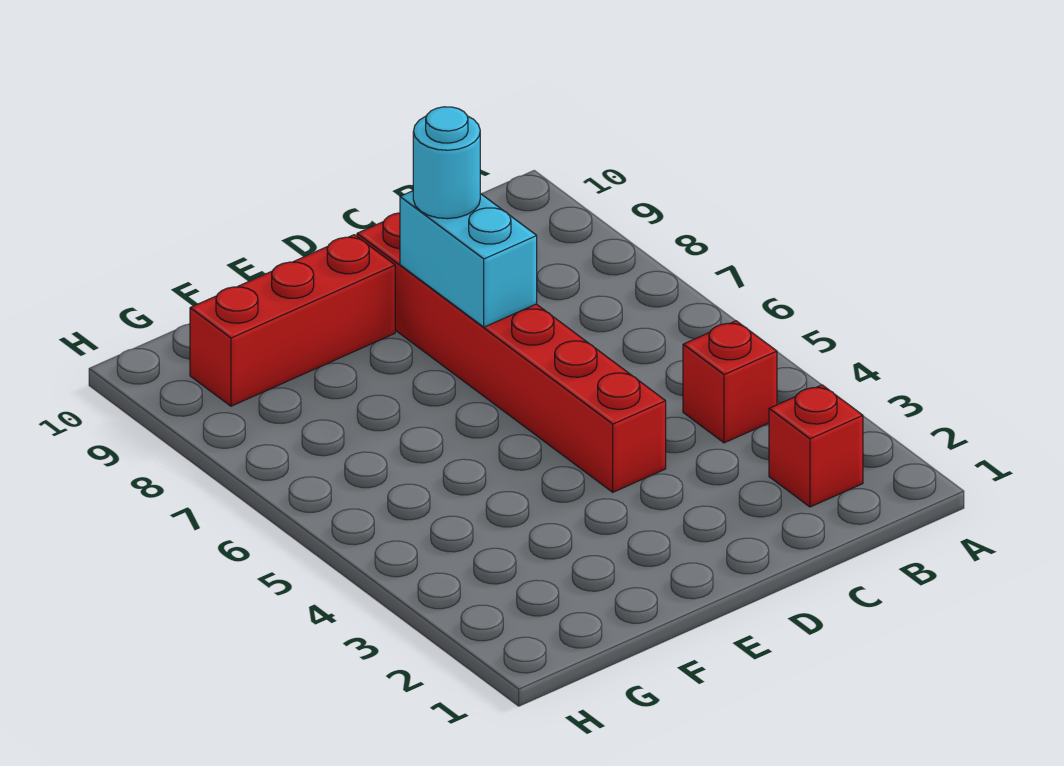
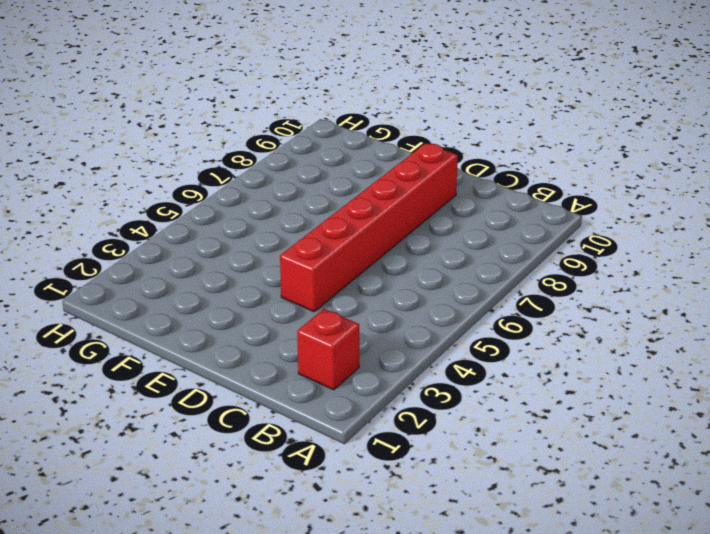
none -> red brick B4 level 1
none -> red brick E9:G9 level 1

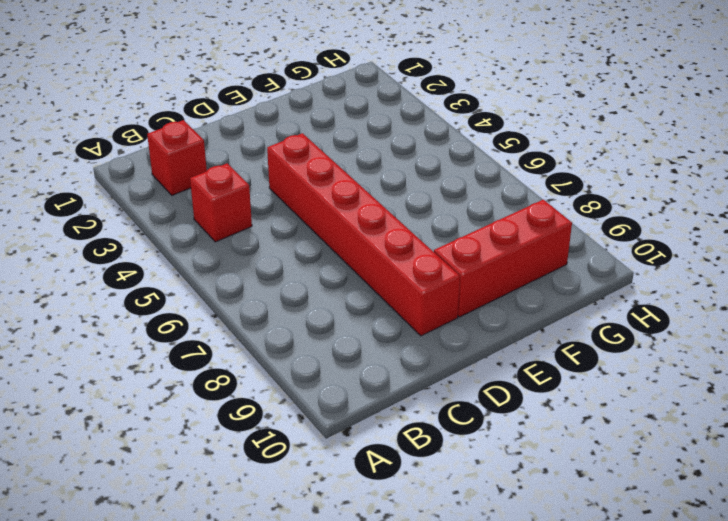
none -> cyan brick D7:D8 level 2
none -> cyan round brick D8 level 3

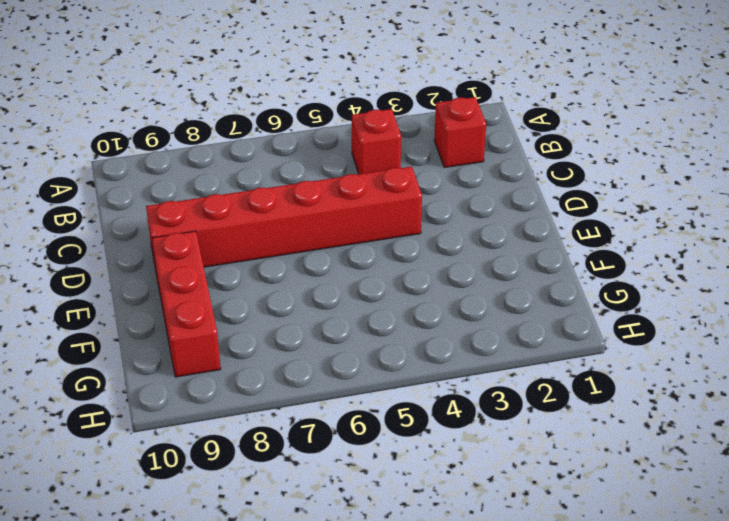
none -> cyan brick D7:D8 level 2
none -> cyan round brick D8 level 3

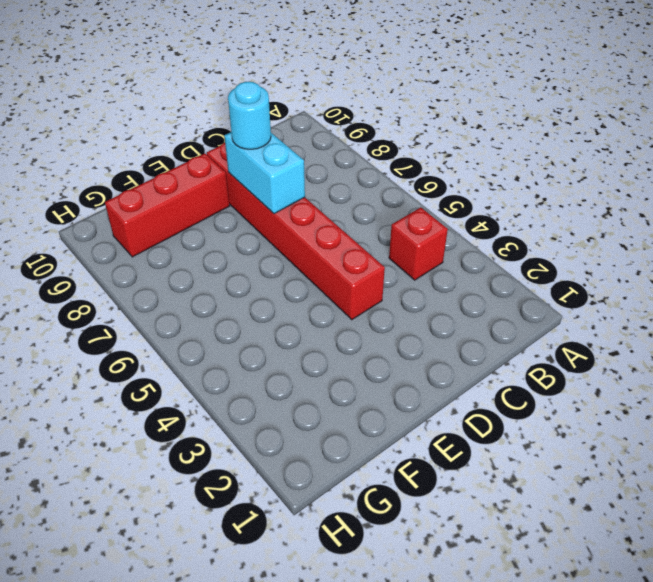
none -> red brick B2 level 1

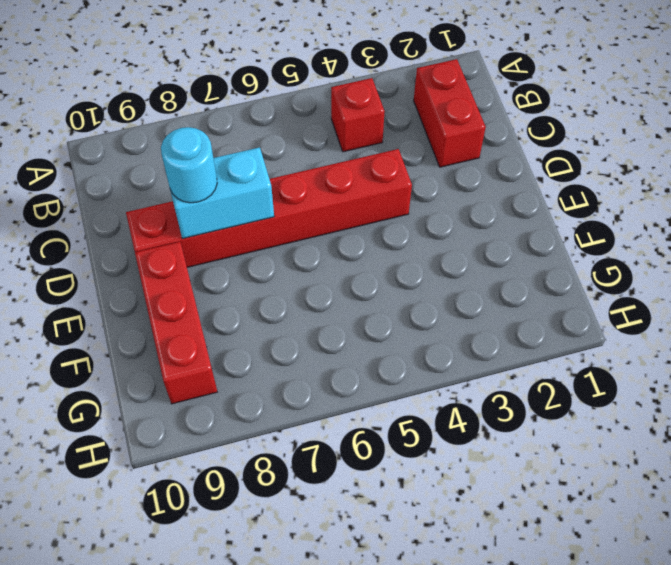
red brick B2:C2 level 1 -> red brick B2 level 1

